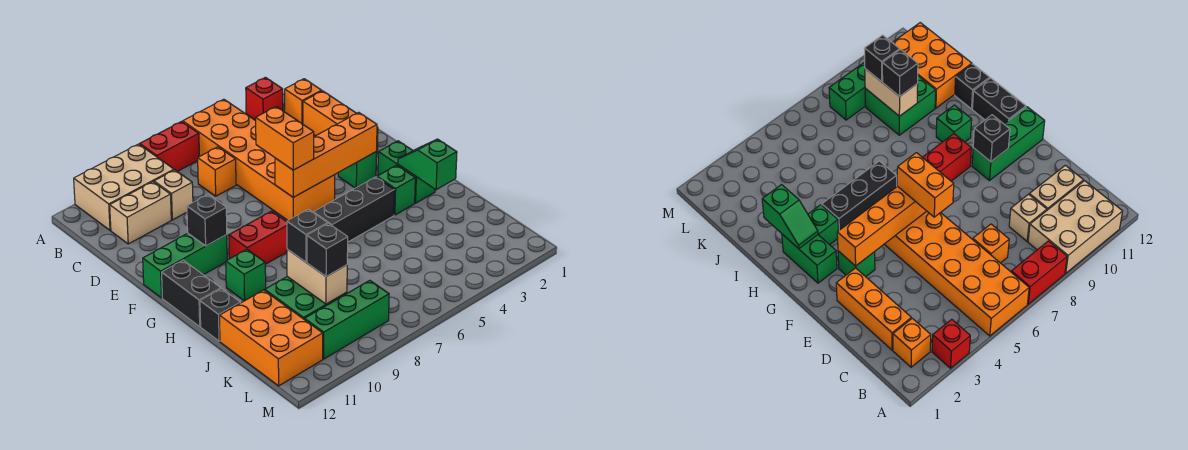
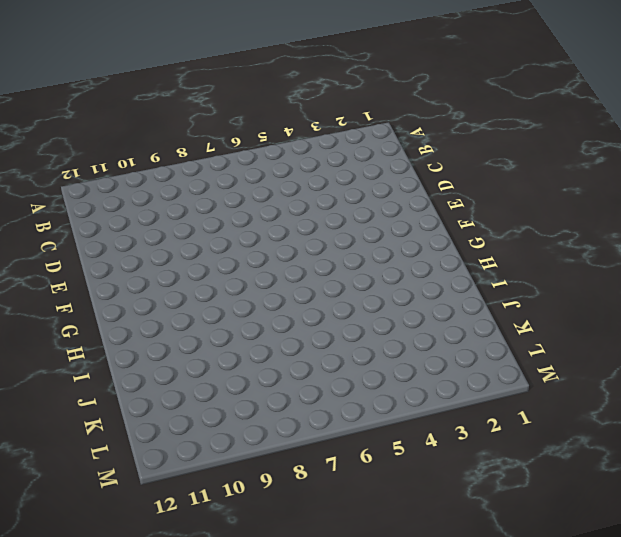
none -> red brick A3 level 1
none -> orange brick A5:F6 level 1
none -> red brick A7:A8 level 1

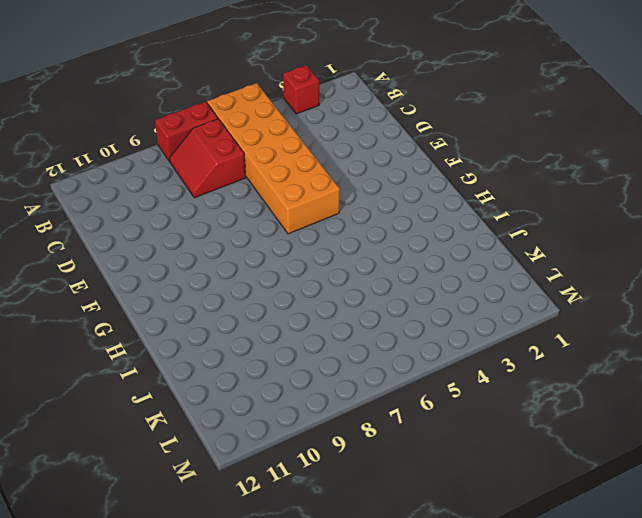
red slope B7:C8 level 1 top 7 -> orange brick C7 level 1
none -> tan brick A9:B11 level 1
none -> orange brick B2 level 1
none -> orange brick C2:E2 level 1

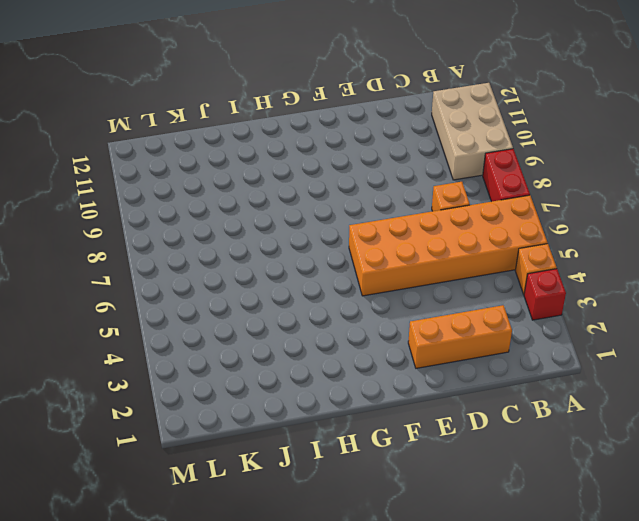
orange brick A4 level 1 -> orange brick B2 level 1
none -> tan brick C9 level 1
none -> tan brick C10:C11 level 1
none -> green brick F3 level 1

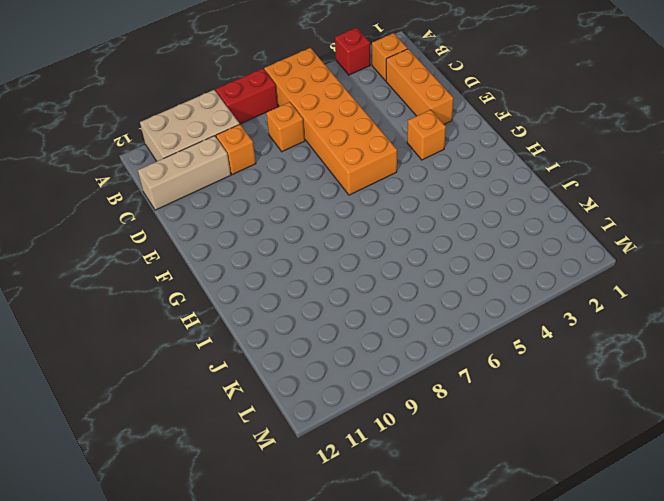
orange brick C9 level 1 -> tan brick C9 level 1
tan brick C10:C12 level 1 -> tan brick C10:C11 level 1
orange brick F3 level 1 -> green brick F3 level 1
none -> green brick F10:F12 level 1
none -> green brick G2:H2 level 1
none -> red brick G8:G9 level 1

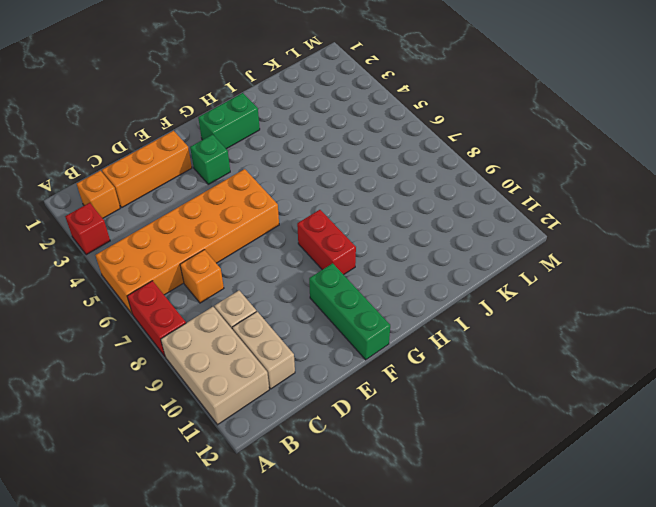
none -> black brick G12:H12 level 1
none -> green brick H3 level 1
none -> black brick H4:H6 level 1

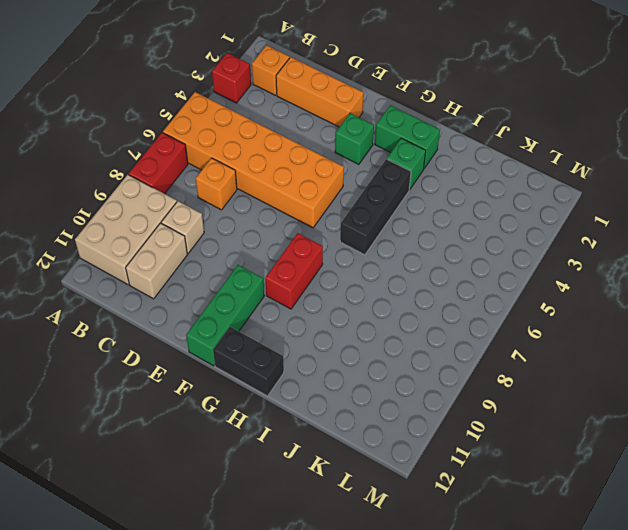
none -> green brick H10 level 1
none -> black brick I12 level 1
none -> green brick J9:K10 level 1

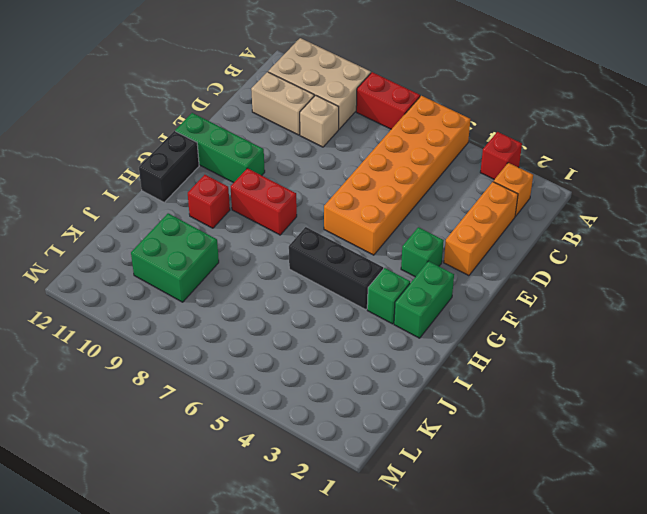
red brick H10 level 1 -> green brick H10 level 1
none -> orange brick C7 level 1
none -> black brick I12 level 1
none -> orange brick J11:L12 level 1

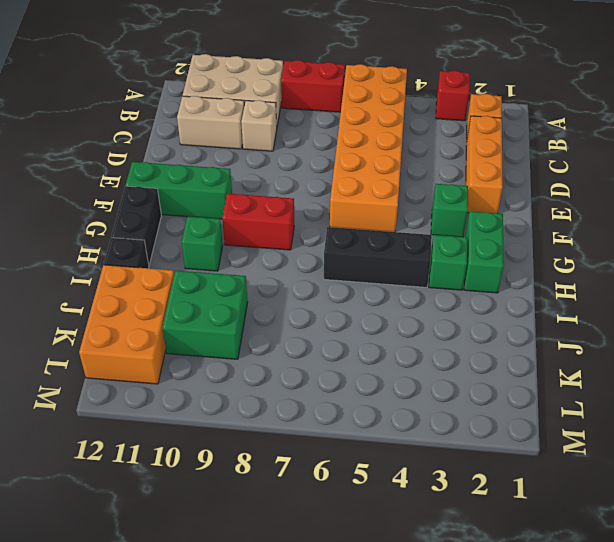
none -> orange brick C7 level 1
none -> green brick L8:L10 level 1
none -> orange brick F3:F6 level 2

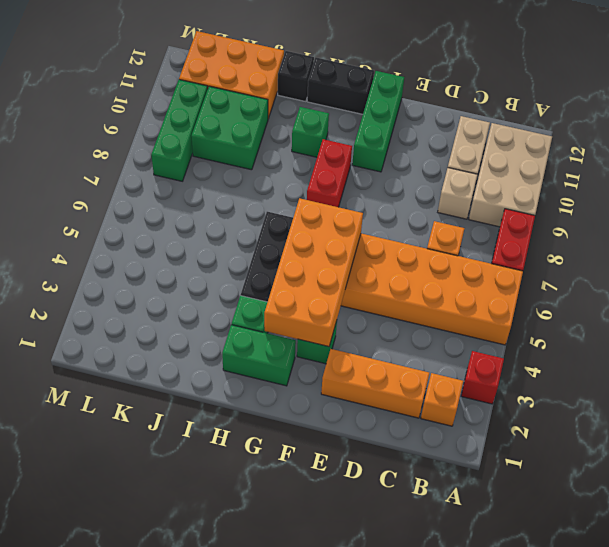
orange brick F3:G6 level 2 -> orange brick F3:F6 level 2
none -> black brick F10 level 2
none -> green slope H2:I2 level 2 top I
none -> tan brick J9:K9 level 2

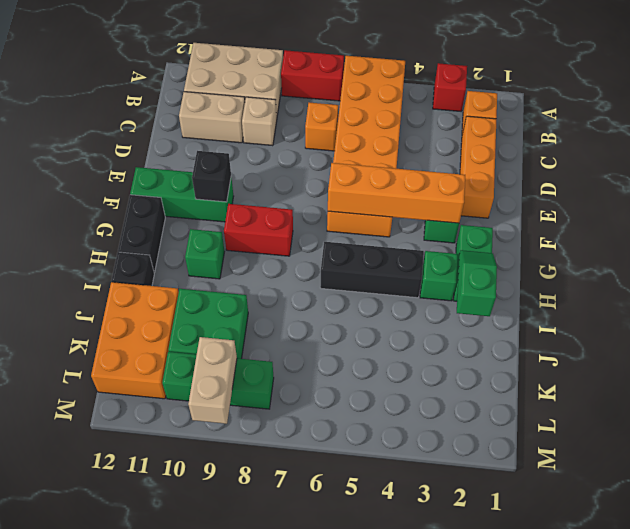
tan brick L9:M9 level 2 -> tan brick J9:K9 level 2
none -> orange brick E6:F6 level 3
none -> black brick J9 level 3
none -> black brick K9 level 3

